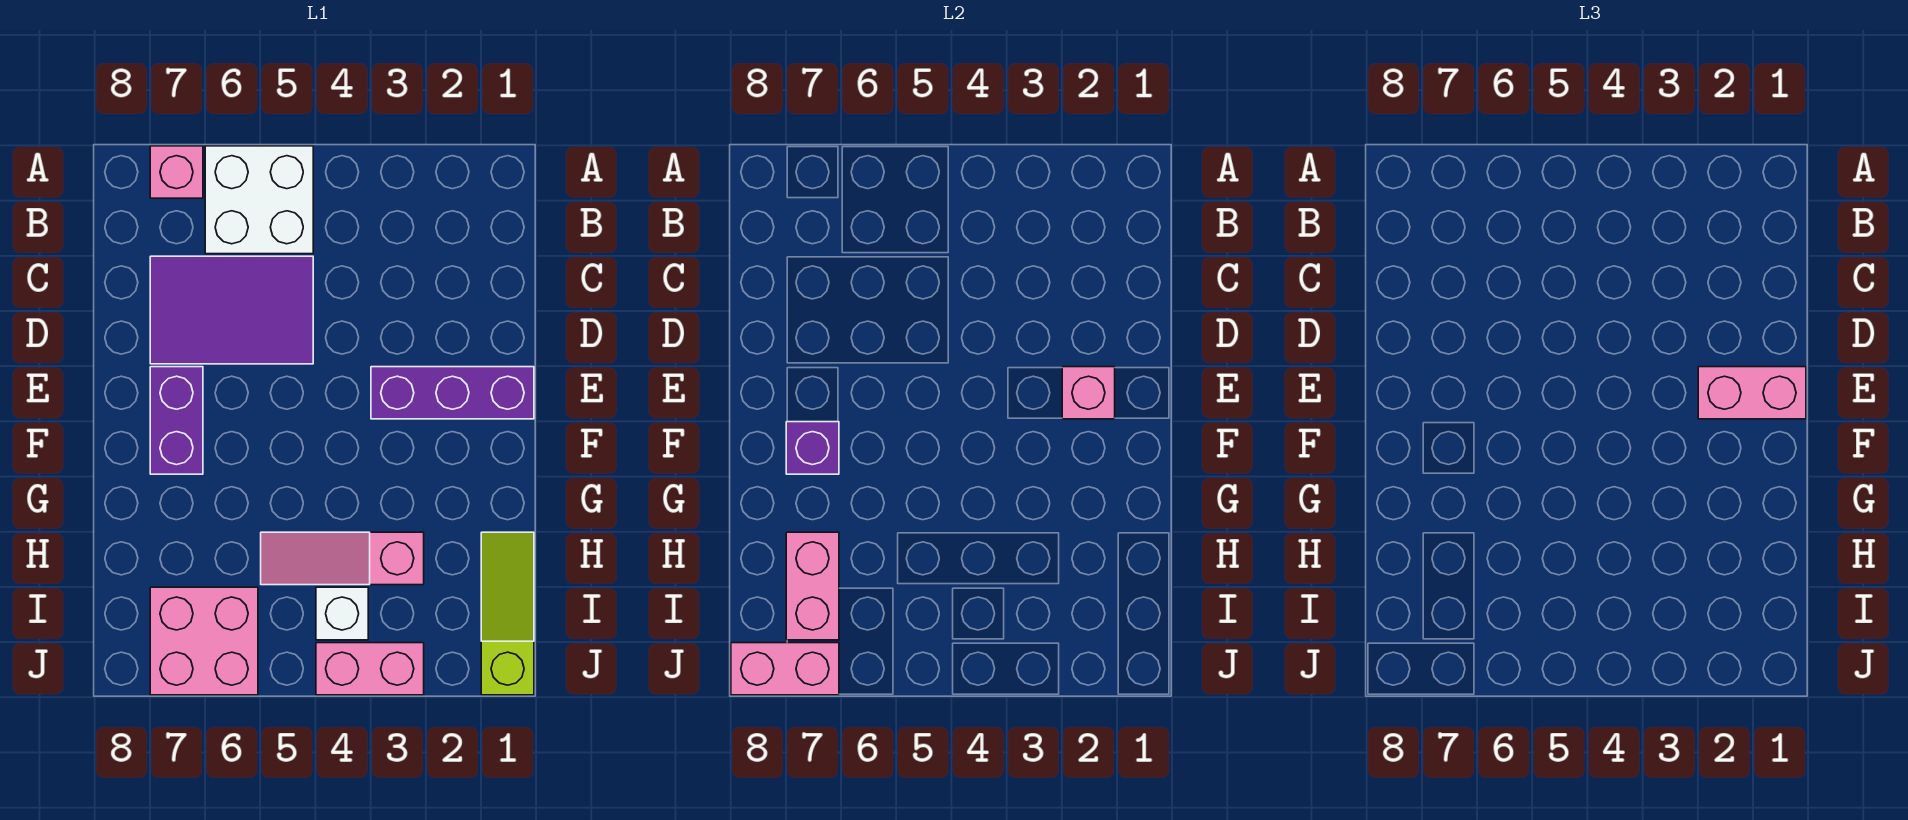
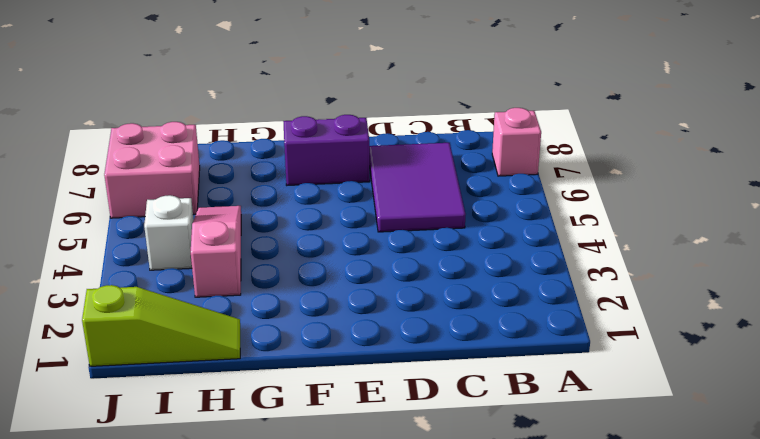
none -> white brick A5:B6 level 1
none -> purple brick E1:E3 level 1
none -> pink brick J3:J4 level 1

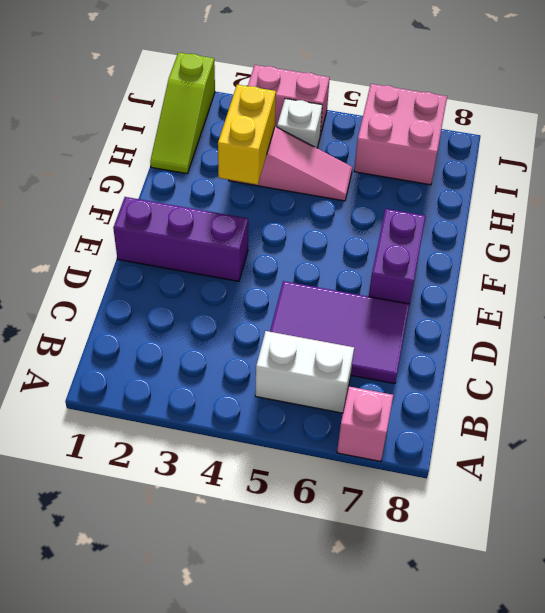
white brick B5:B6 level 1 -> white brick A5:B6 level 1
yellow brick G3:H3 level 2 -> none
none -> pink brick E2 level 2
none -> purple brick F7 level 2
none -> pink brick H7:I7 level 2

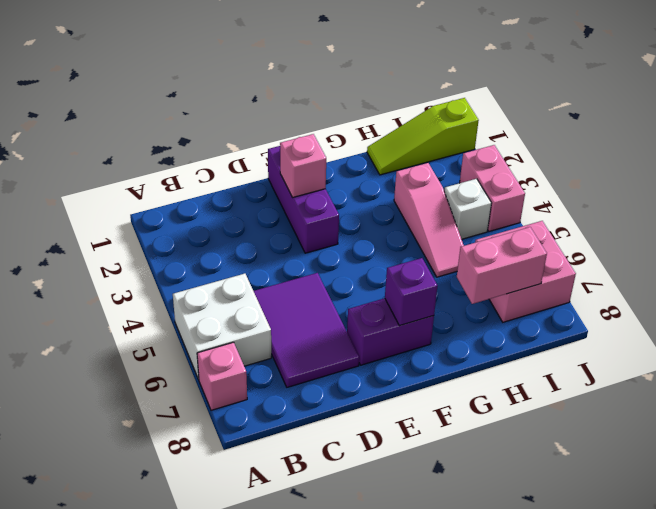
none -> pink brick J7:J8 level 2
none -> pink brick E1:E2 level 3

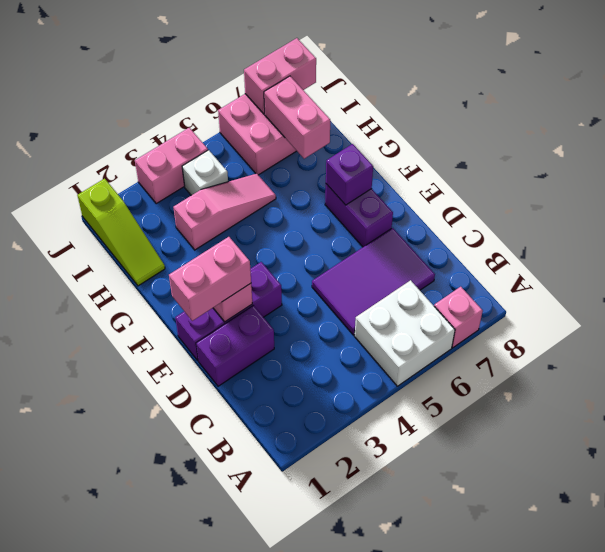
purple brick D1:D2 level 1 -> none

